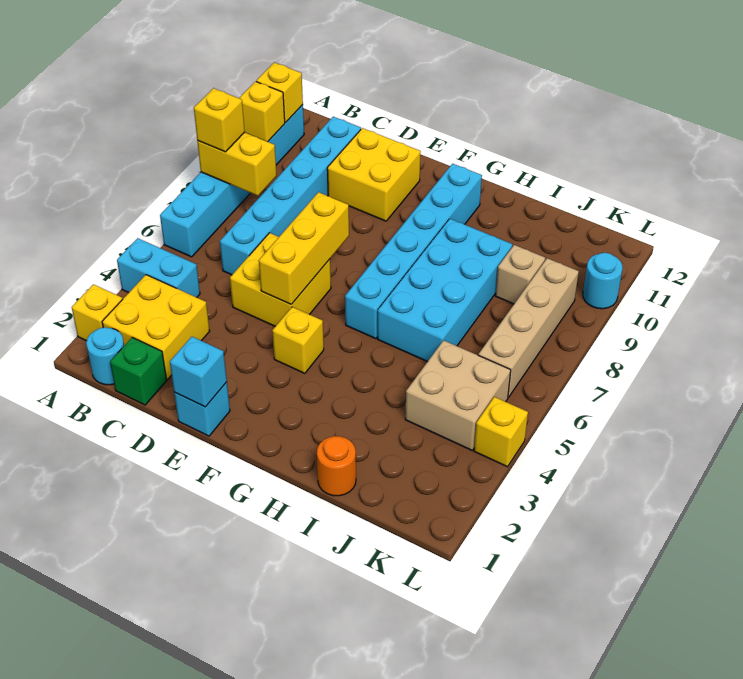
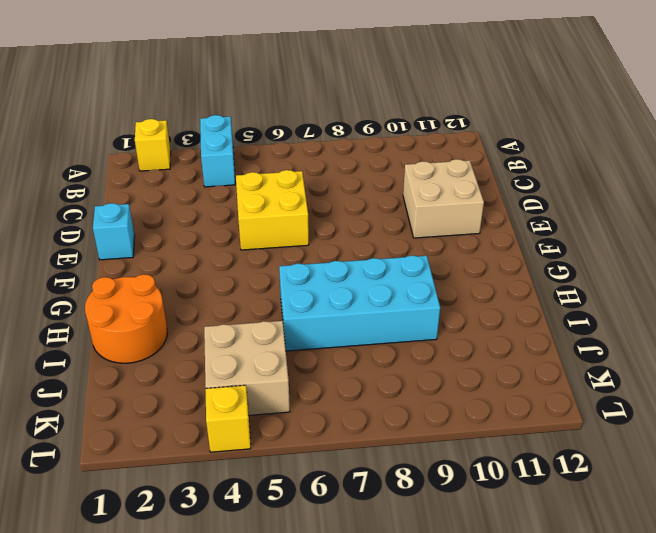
tan brick D10:E11 level 1 -> yellow brick D10:E11 level 1
orange round brick H1:I2 level 1 -> orange round brick I1 level 1
none -> cyan brick A6:A11 level 1
none -> cyan round brick B1 level 1
none -> yellow brick B2:C3 level 1

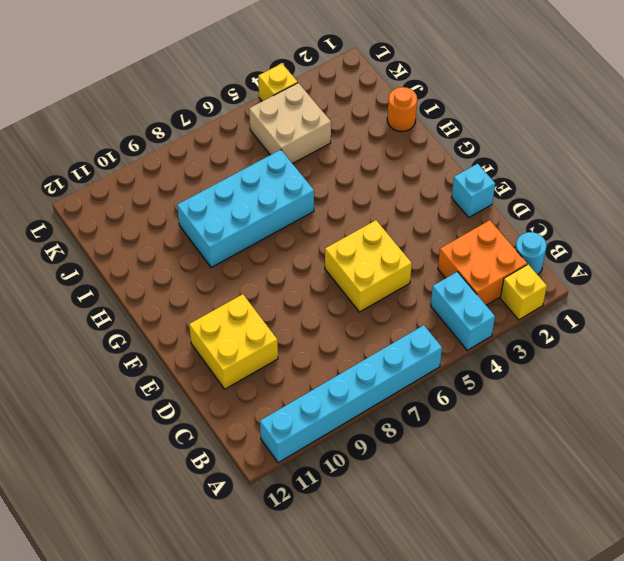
orange brick B2:C3 level 1 -> yellow brick B2:C3 level 1
none -> green brick C1 level 1
none -> cyan brick C6:C11 level 1
none -> yellow brick F4 level 1

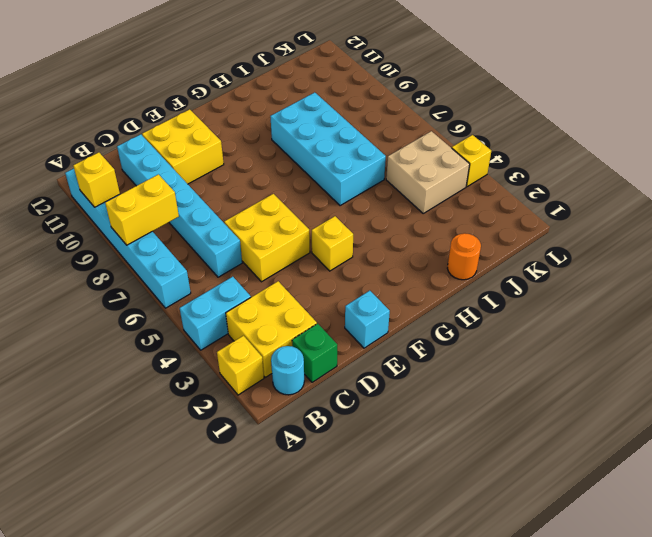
none -> cyan brick G6:G11 level 1
none -> tan brick J9 level 1
none -> tan brick K6:K9 level 1

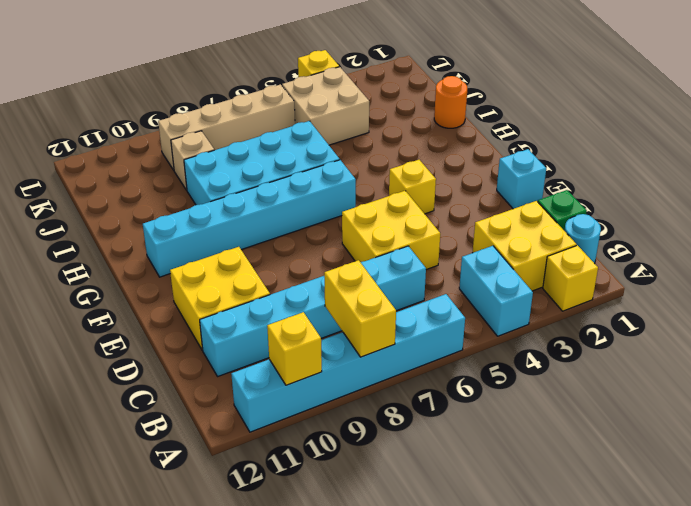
none -> cyan round brick L10 level 1
none -> yellow brick A11 level 2
none -> cyan brick E1 level 2

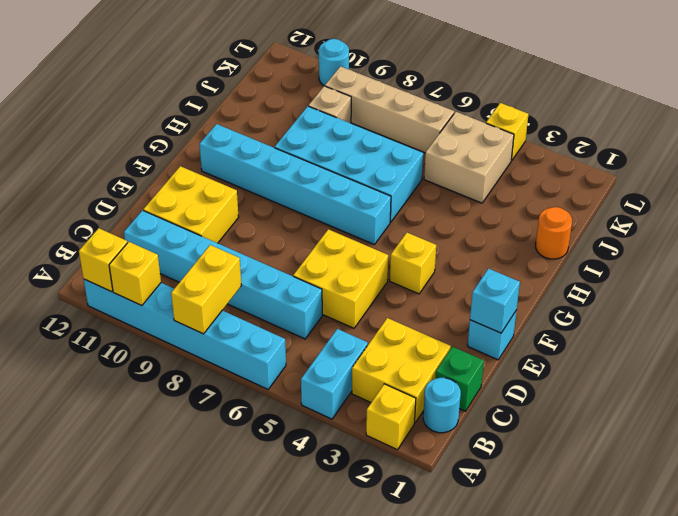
none -> yellow brick E5:E7 level 2
none -> yellow brick A8 level 3

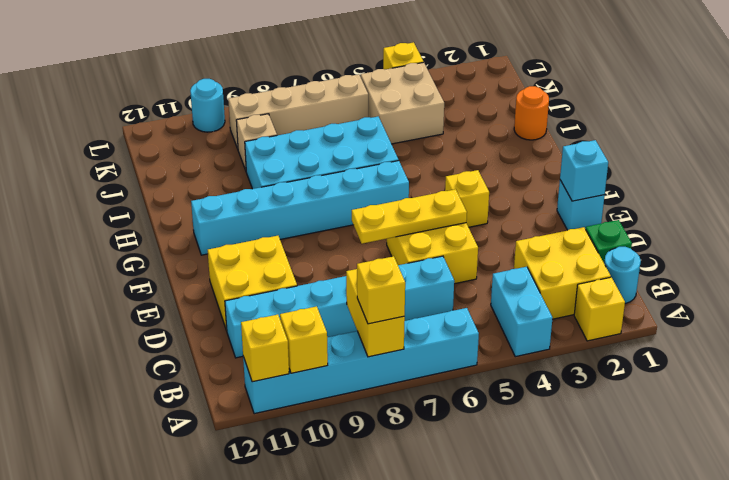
yellow plate E5:E7 level 2 -> yellow brick E5:E7 level 2

